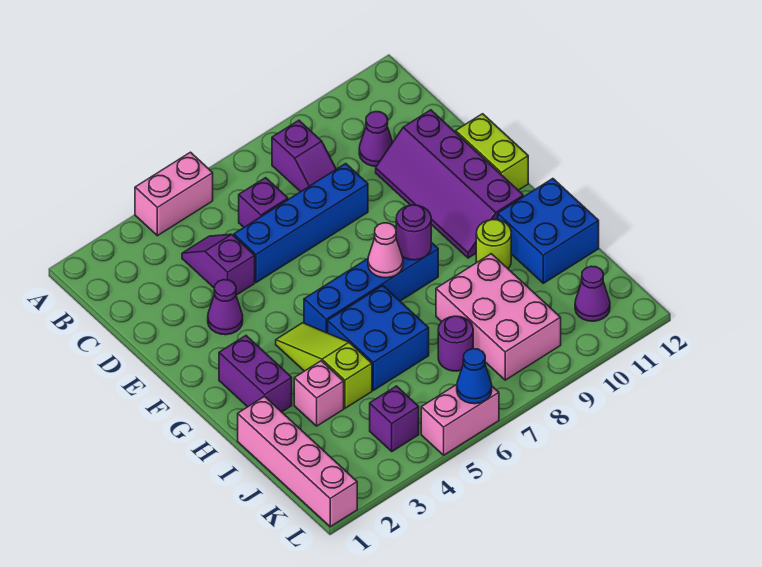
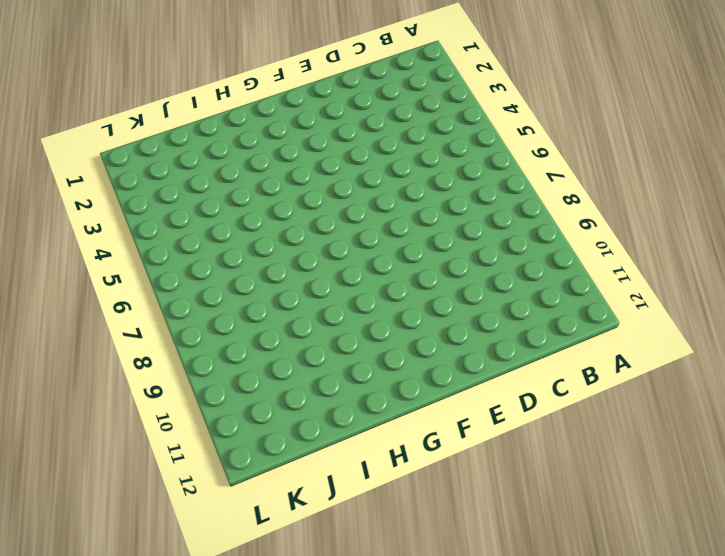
none -> pink brick A4:A5 level 1
none -> purple slope B8:C8 level 1 top B
none -> purple slope C4:D4 level 1 top D

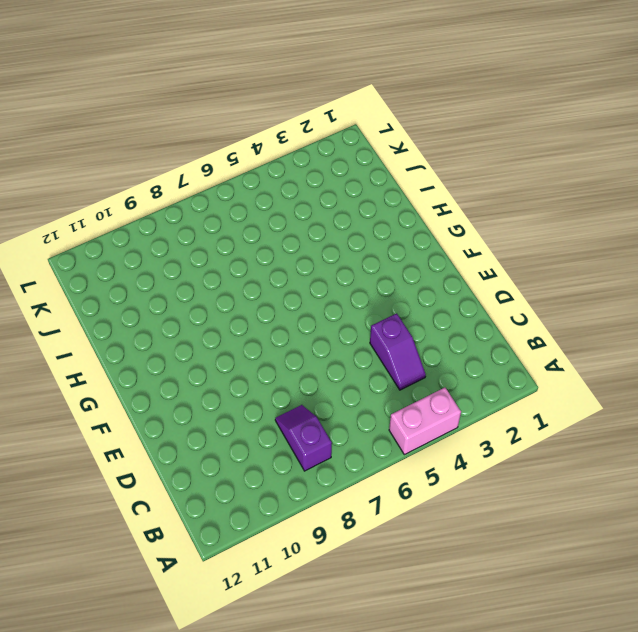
none -> purple brick C6 level 1
none -> purple cone C10 level 1
none -> blue brick D5:D8 level 1

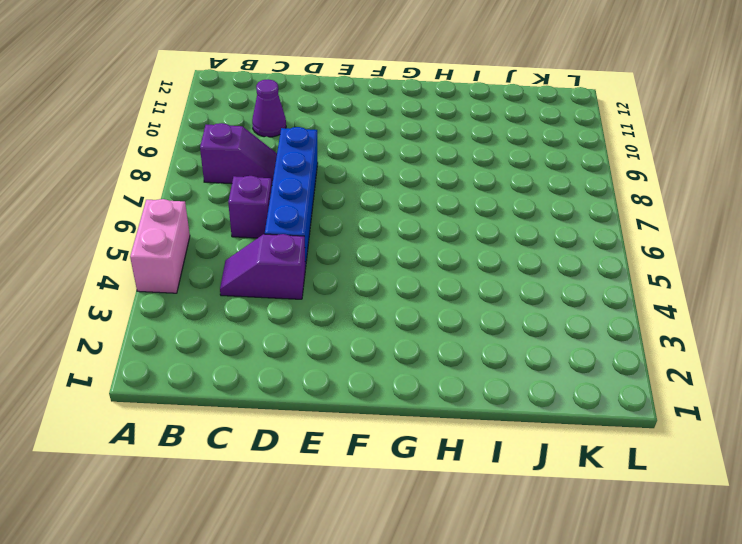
none -> purple slope D10:G11 level 1 top 11
none -> purple cone E3 level 1
none -> lime brick E12:F12 level 1

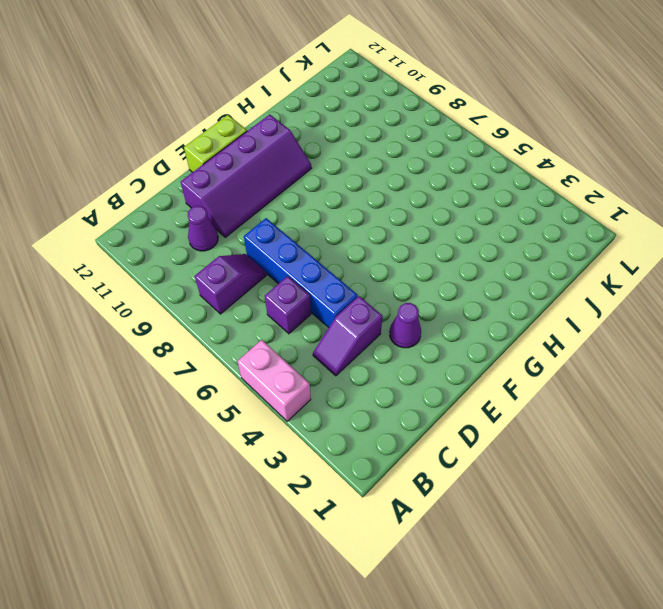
none -> purple brick G2:H2 level 1
none -> lime slope G4:I4 level 1 top I
none -> blue brick G5:G8 level 1

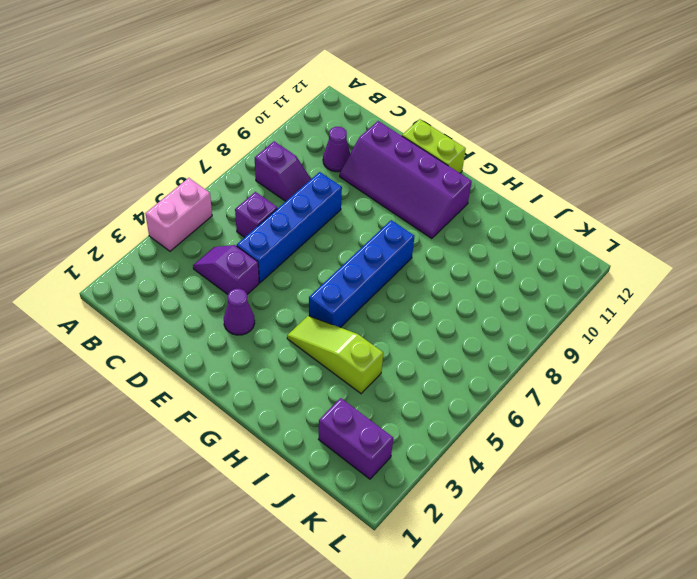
purple brick J2:K2 level 1 -> purple brick G2:H2 level 1
none -> blue brick H5:I6 level 1
none -> lime round brick H10 level 1
none -> blue brick H11:I12 level 1

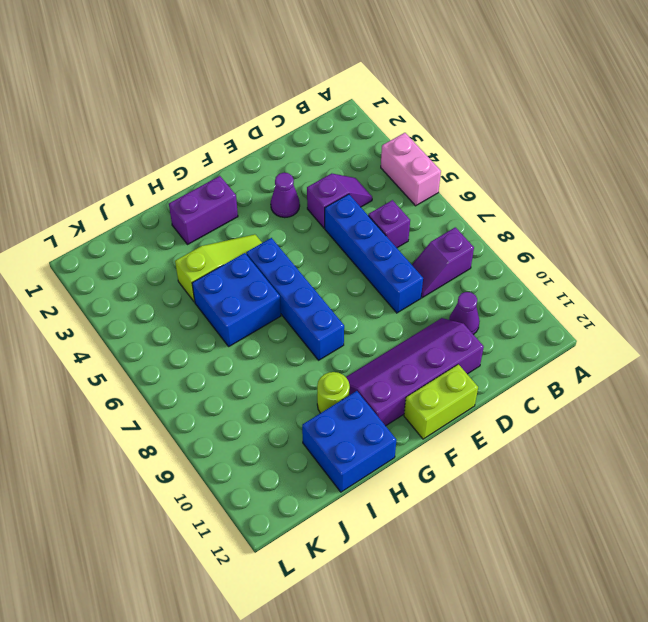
none -> pink brick I1:L1 level 1
none -> pink brick I3 level 1
none -> pink brick I8:K9 level 1

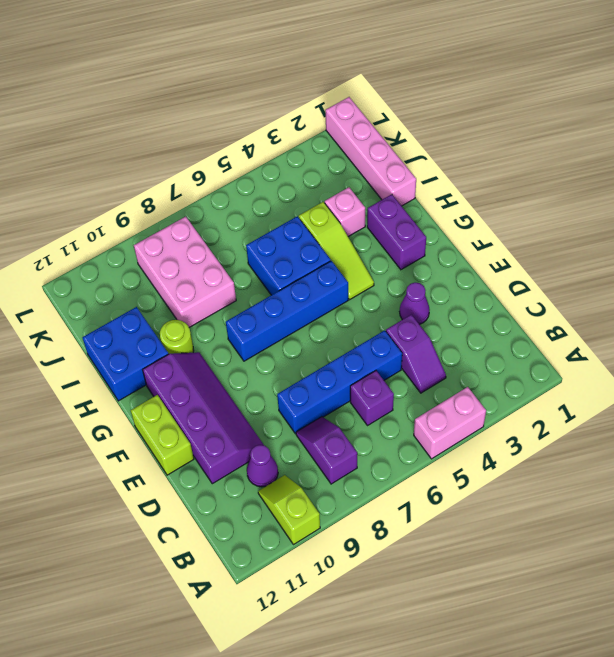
lime slope A10:B10 level 1 top A -> none
none -> purple round brick J7 level 1
none -> purple brick K4 level 1
none -> purple cone K11 level 1

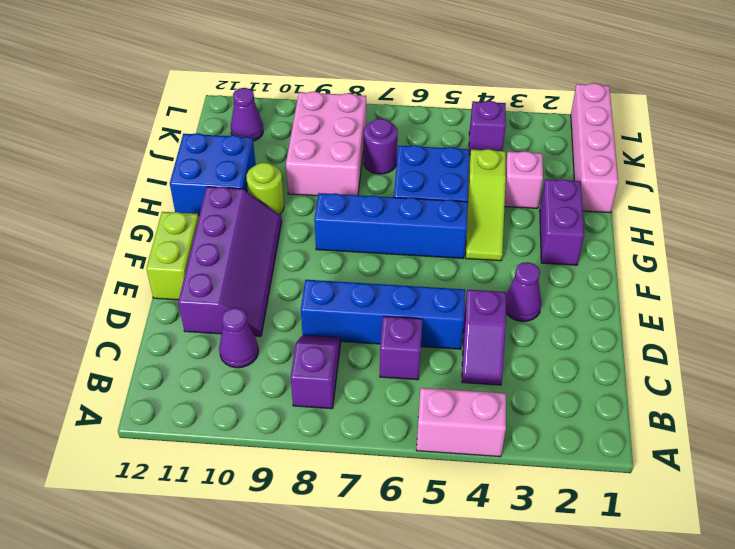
none -> pink brick L5:L6 level 1
none -> pink cone G7 level 2
none -> purple round brick G8 level 2

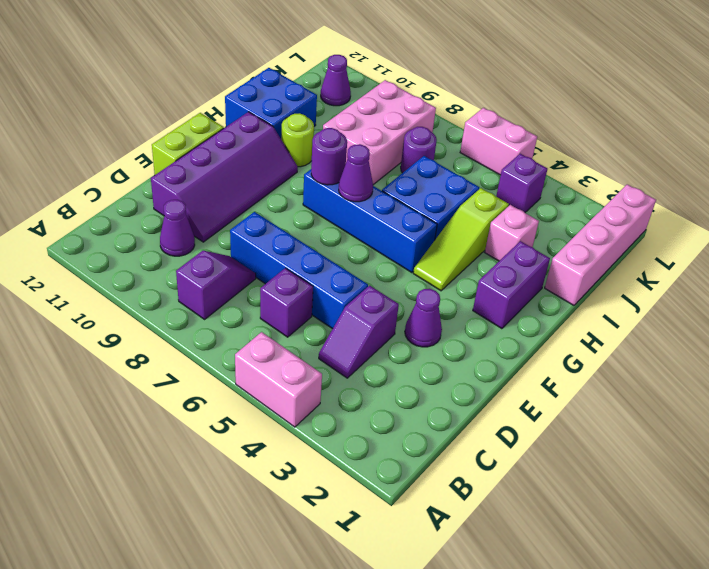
purple cone G7 level 2 -> pink cone G7 level 2
none -> blue cone L6 level 2

